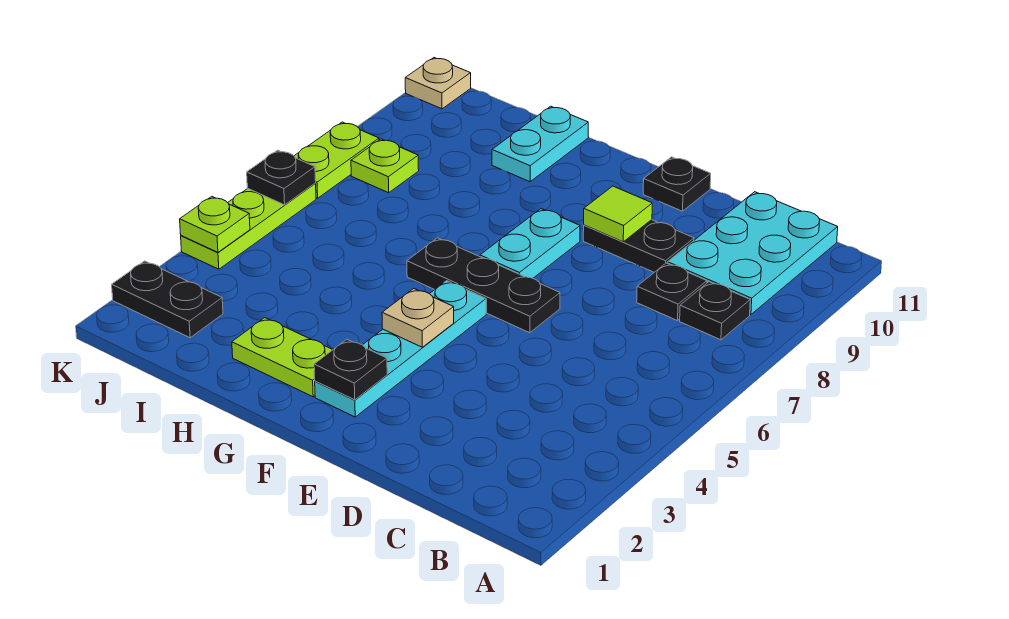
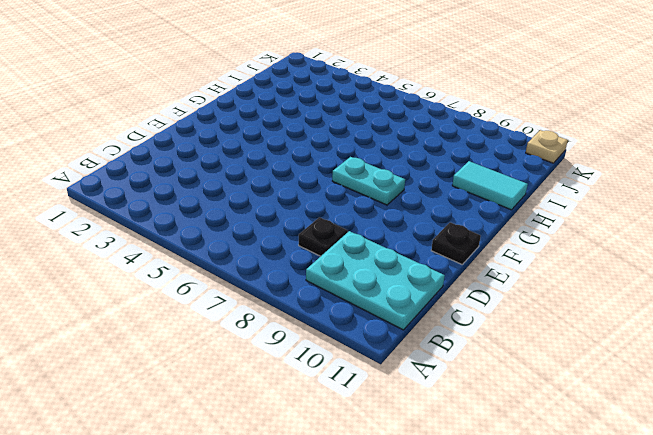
cyan tile H10:H11 level 1 -> cyan plate H10:H11 level 1
none -> black plate B8 level 1
none -> black plate D9:E9 level 1
none -> black plate E6:G6 level 1

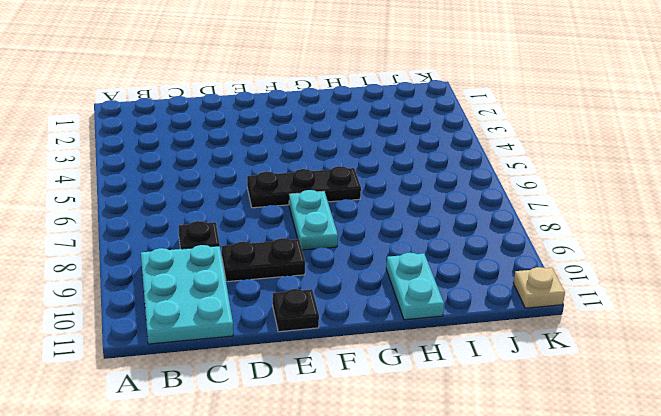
none -> black plate B8 level 1
none -> cyan plate F2:F5 level 1
none -> lime plate G2:H2 level 1

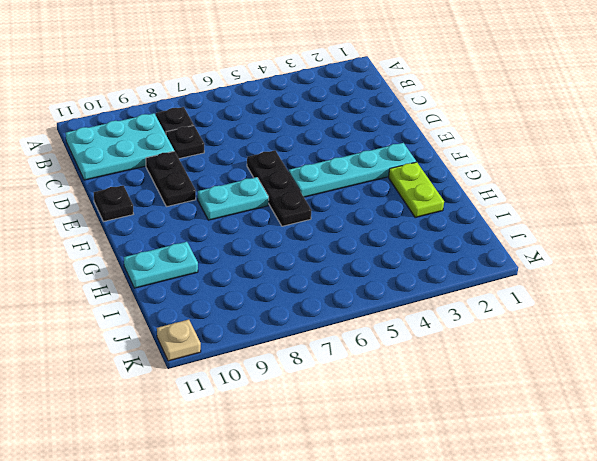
none -> black plate J2:K2 level 1
none -> lime plate J8 level 1
none -> lime plate K4:K6 level 1

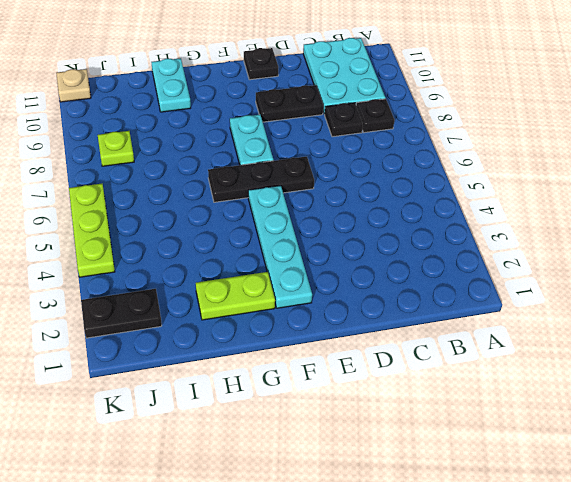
none -> lime plate K7:K8 level 1
none -> lime tile E9 level 2
none -> black plate F2 level 2

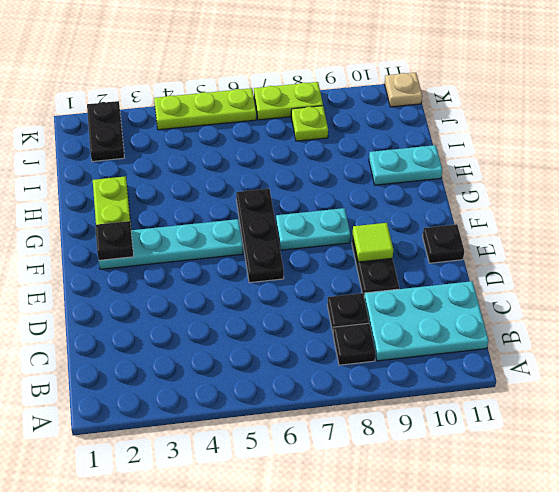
none -> tan plate F4 level 2
none -> lime plate K4 level 2
none -> black plate K6 level 2

